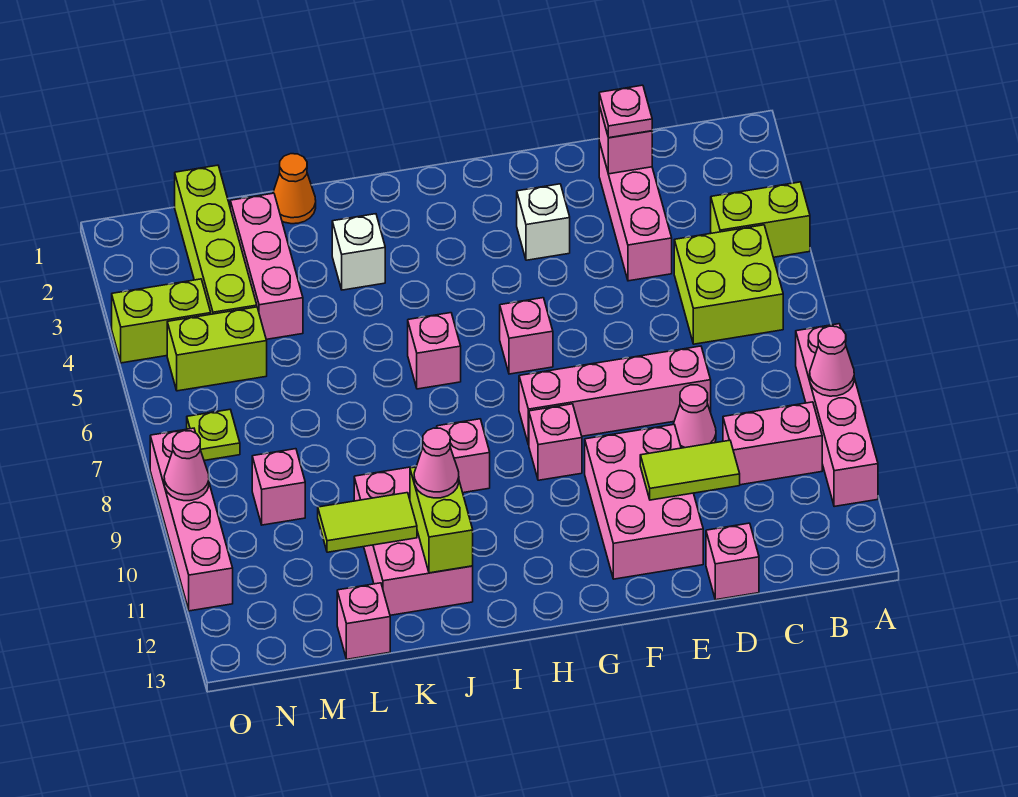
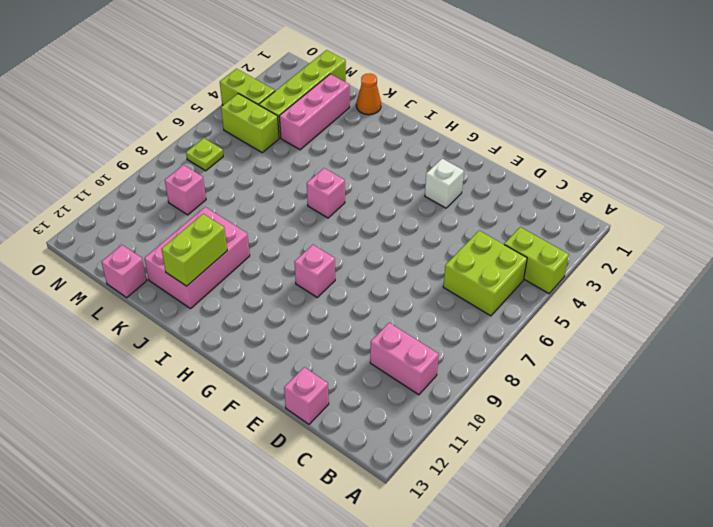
none -> pink brick A8:A11 level 1
none -> pink brick D2:D4 level 1
none -> pink brick D8:G8 level 1
none -> pink cone D9 level 1

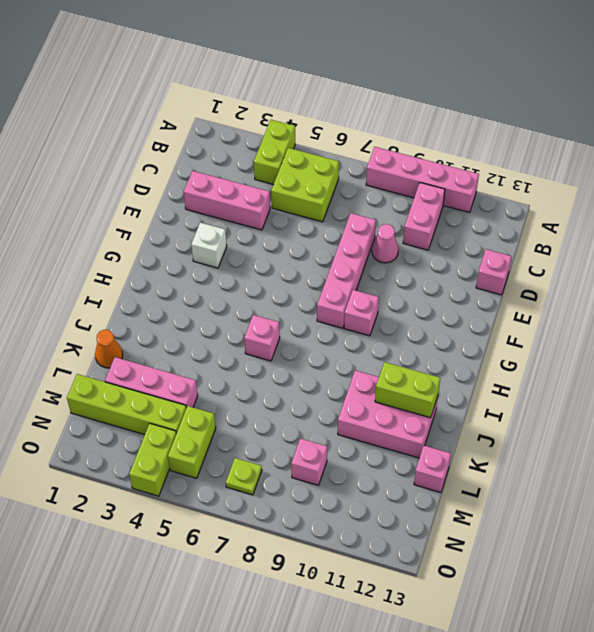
none -> pink brick E10:F12 level 1
none -> pink brick G6 level 1
none -> pink brick I9 level 1
none -> white brick J3 level 1

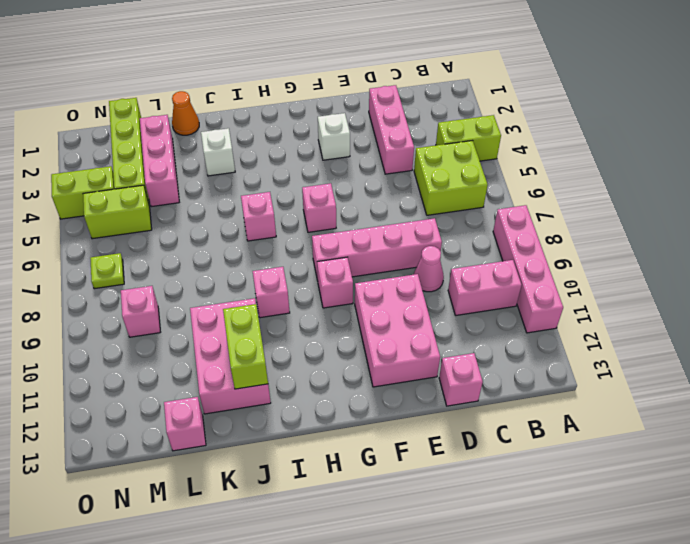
none -> pink brick O8:O11 level 1
none -> pink cone A9 level 2
none -> pink brick D2 level 2
none -> lime tile D11:E11 level 2

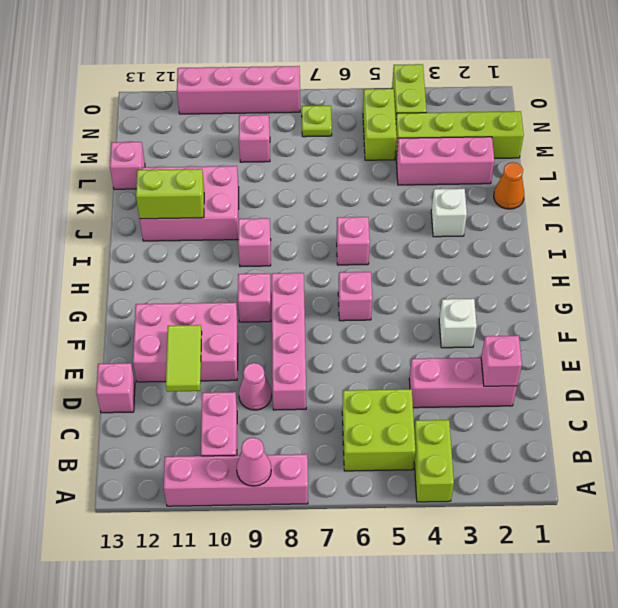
none -> lime tile K11:L11 level 2
none -> pink cone O9 level 2
none -> pink plate D2 level 3
none -> pink cone J11 level 3

